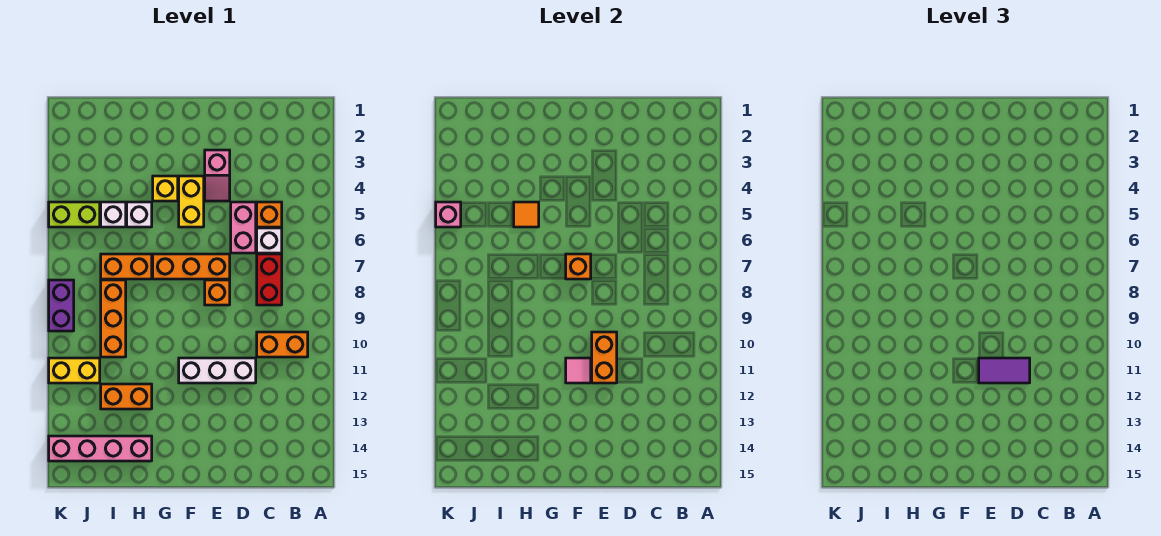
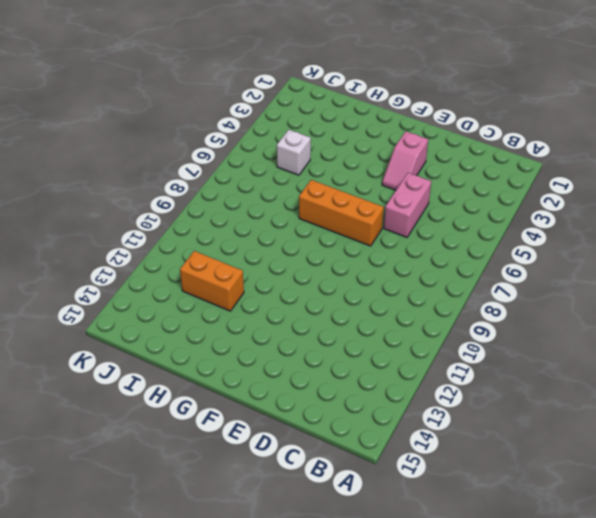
none -> orange brick B10:C10 level 1
none -> orange brick C5 level 1
none -> white brick C6 level 1

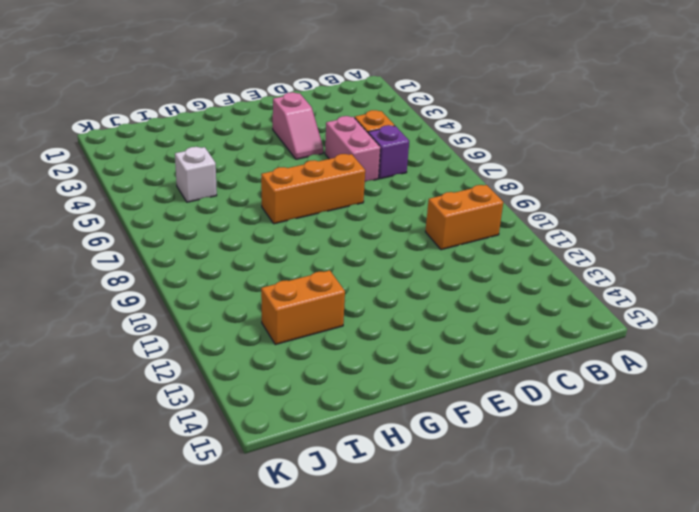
purple brick C6 level 1 -> white brick C6 level 1
none -> red brick C7:C8 level 1
none -> white brick D11:F11 level 1
none -> orange brick E8 level 1

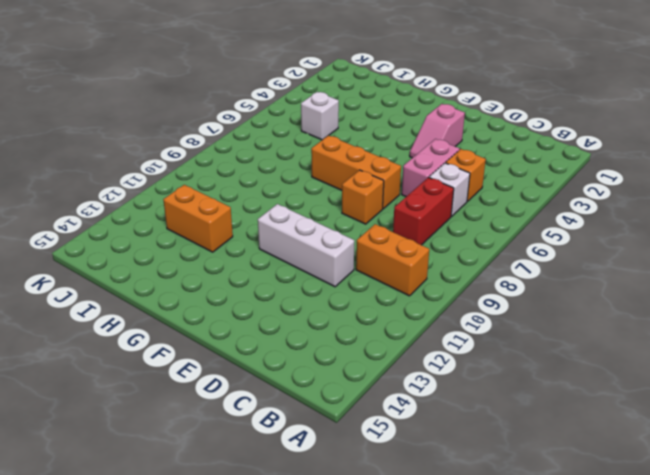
none -> yellow brick F4:F5 level 1
none -> yellow brick G4 level 1
none -> white brick H5 level 1

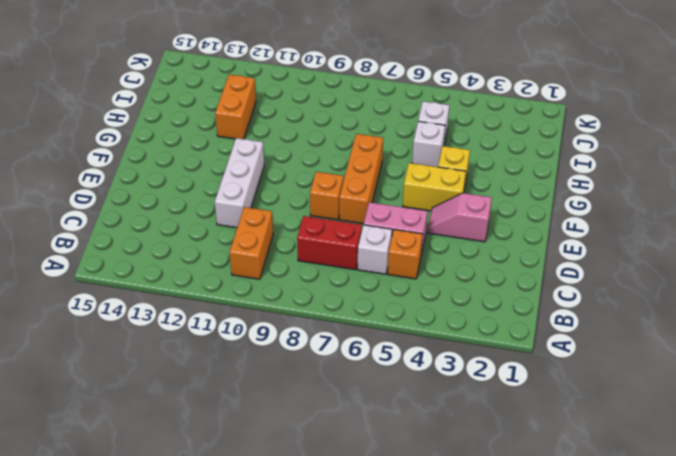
none -> orange brick H7:I7 level 1
none -> pink brick H14:K14 level 1
none -> orange brick I8:I10 level 1

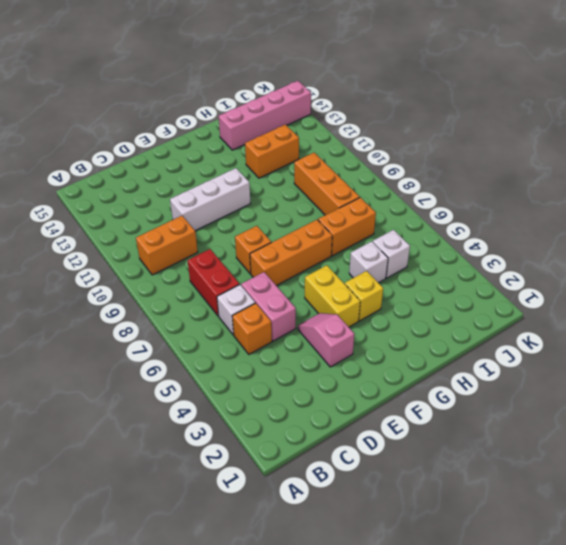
none -> lime brick J5:K5 level 1
none -> yellow brick J11:K11 level 1
none -> purple brick K8:K9 level 1

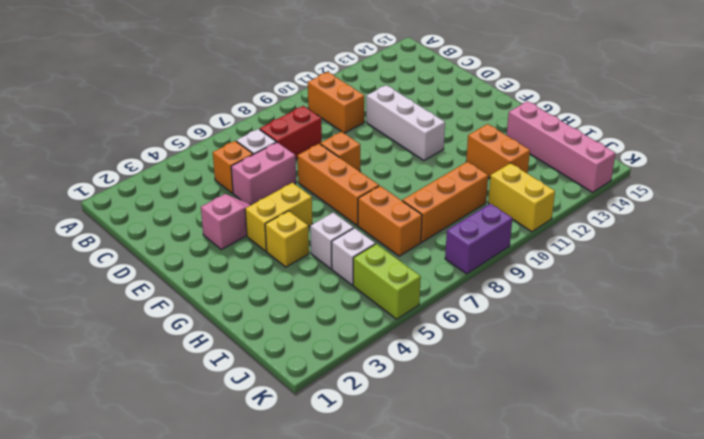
none -> orange brick E10:E11 level 2
none -> orange brick F7 level 2
none -> pink tile F11 level 2

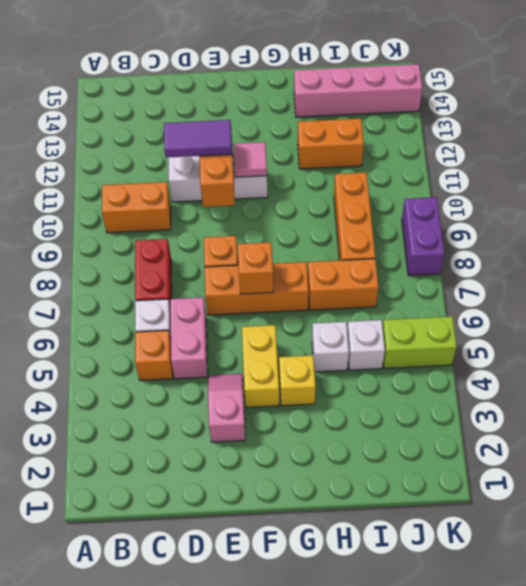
none -> yellow brick J11:K11 level 1
none -> orange tile H5 level 2
none -> pink brick K5 level 2

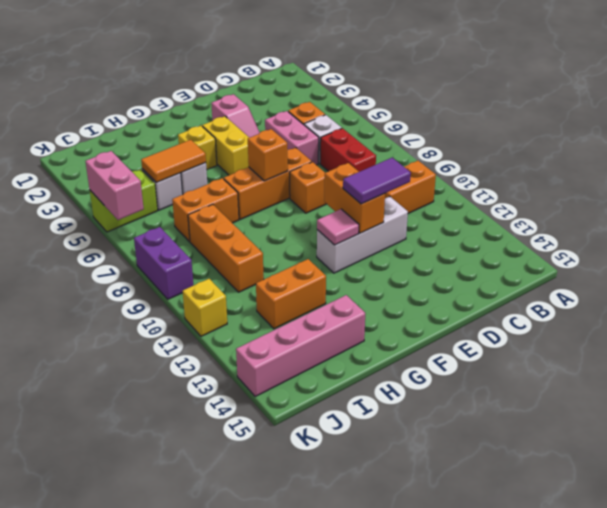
orange tile H5:I5 level 2 -> orange tile H5 level 2
pink brick K5:K6 level 2 -> pink brick K5 level 2
yellow brick K11 level 1 -> yellow brick J11:K11 level 1

